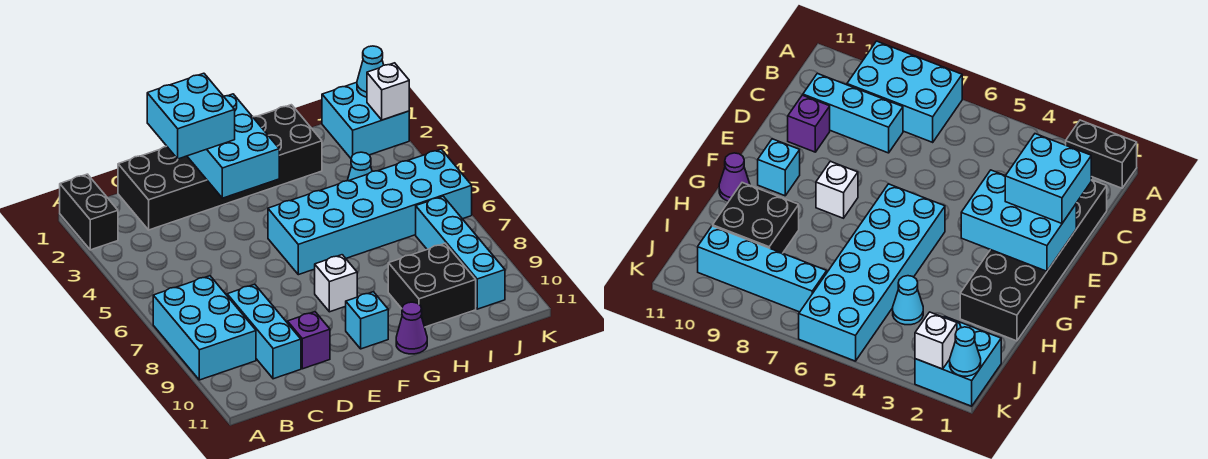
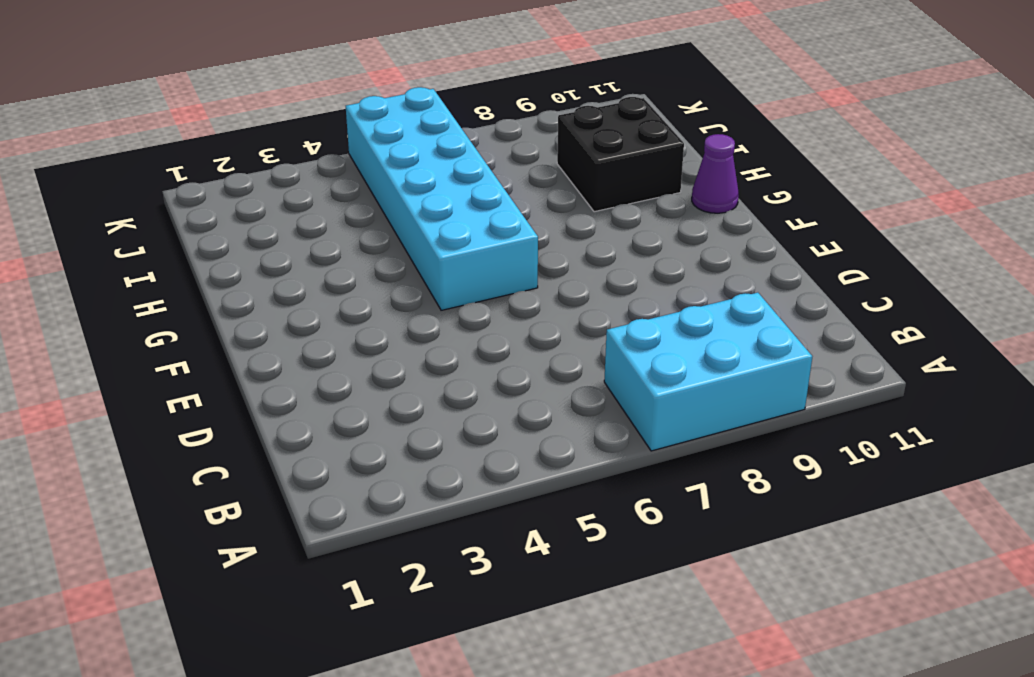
none -> black brick A1:A2 level 1
none -> black brick C1:H2 level 1
none -> cyan brick C8:C10 level 1

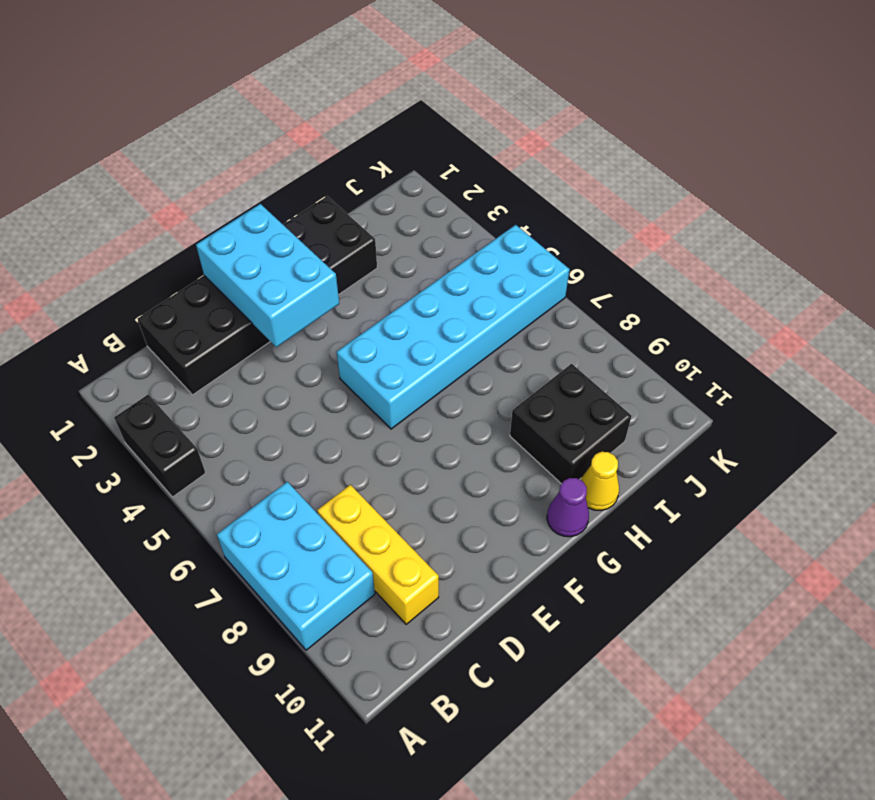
black brick A3:A4 level 1 -> black brick A1:A2 level 1
yellow brick C8:C10 level 1 -> cyan brick C8:C10 level 1
yellow cone H11 level 1 -> none
none -> purple brick D10 level 1
none -> white brick F8 level 1
none -> cyan brick F10 level 1

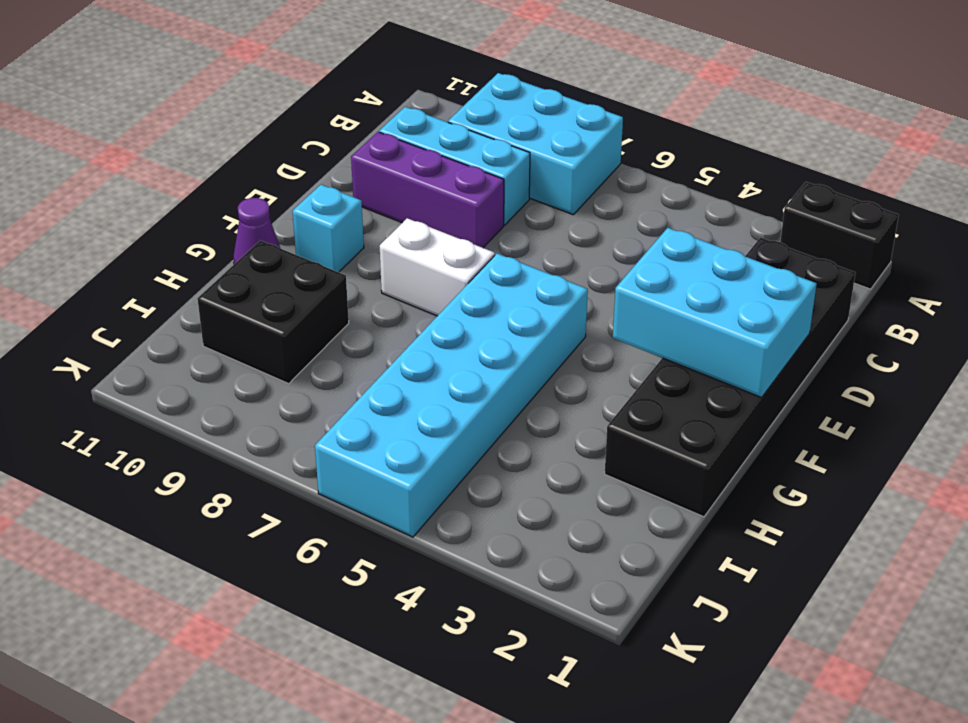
purple brick D8:D10 level 1 -> purple brick D10 level 1
white brick F7:F8 level 1 -> white brick F8 level 1
none -> cyan cone I4 level 1
none -> cyan brick J1:K2 level 1
none -> cyan brick J7:J10 level 1

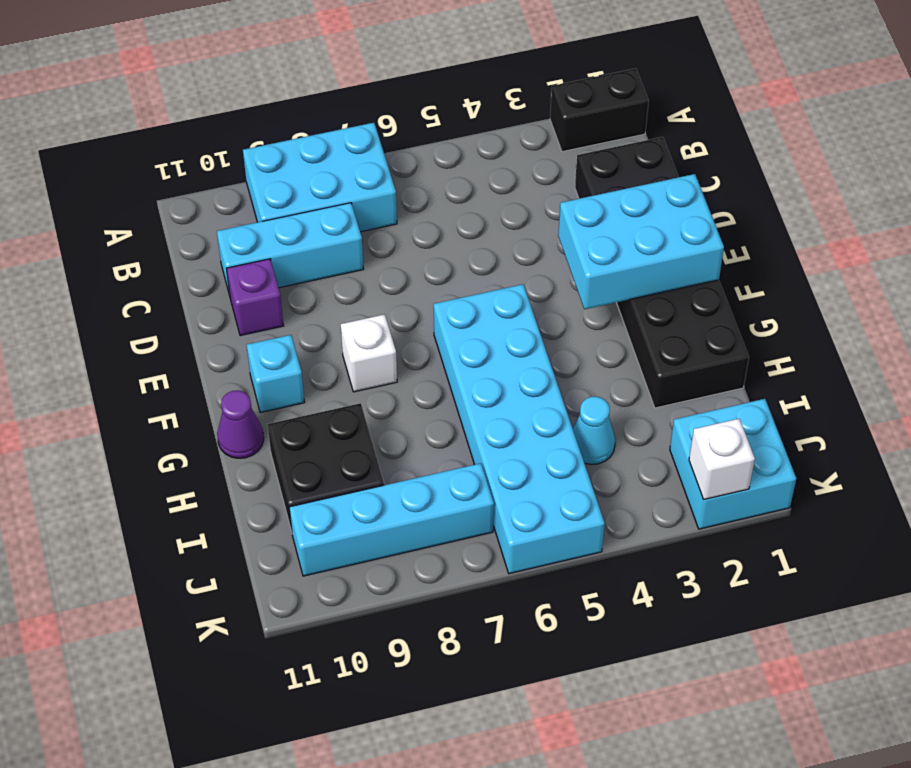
none -> cyan cone K1 level 2
none -> cyan brick D1:E2 level 3

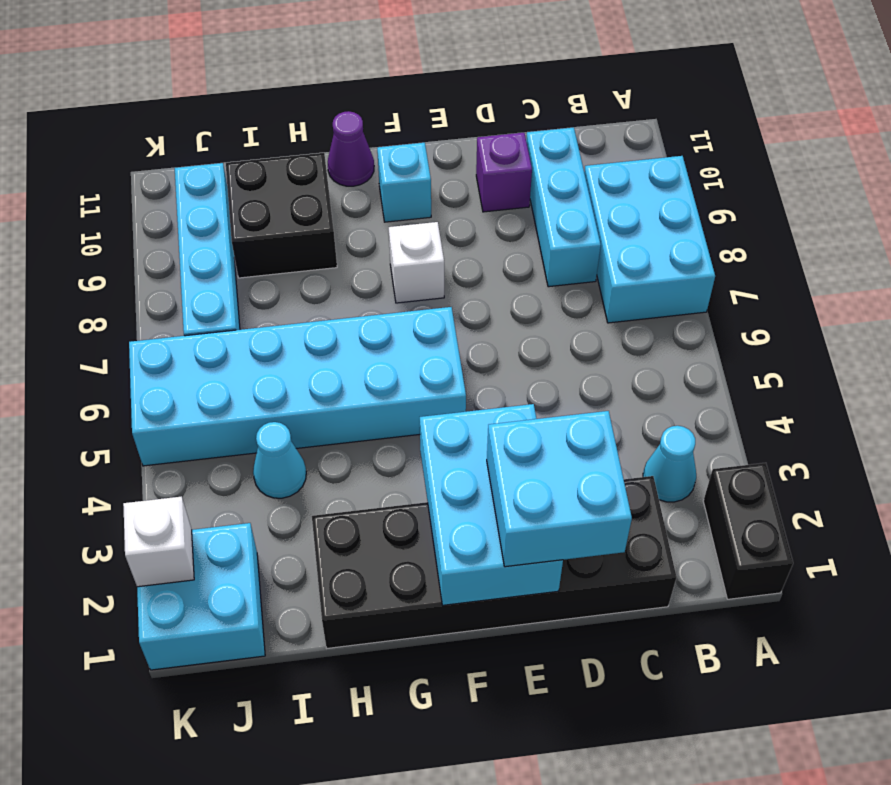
cyan cone B3 level 1 -> cyan cone K1 level 2

